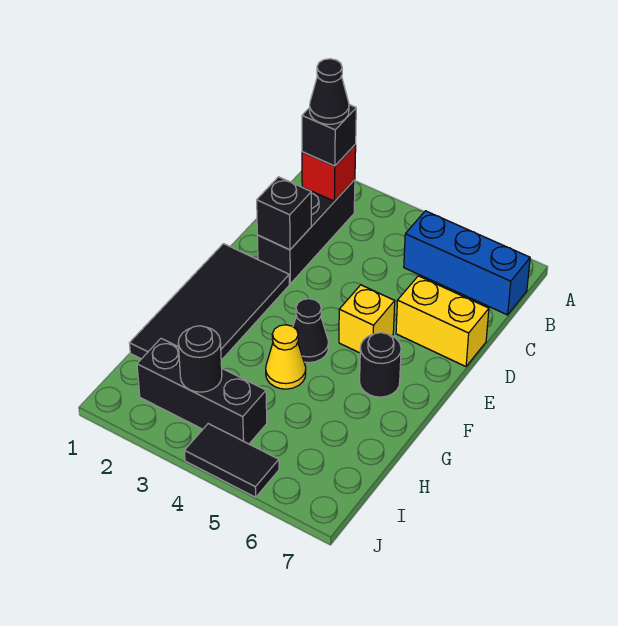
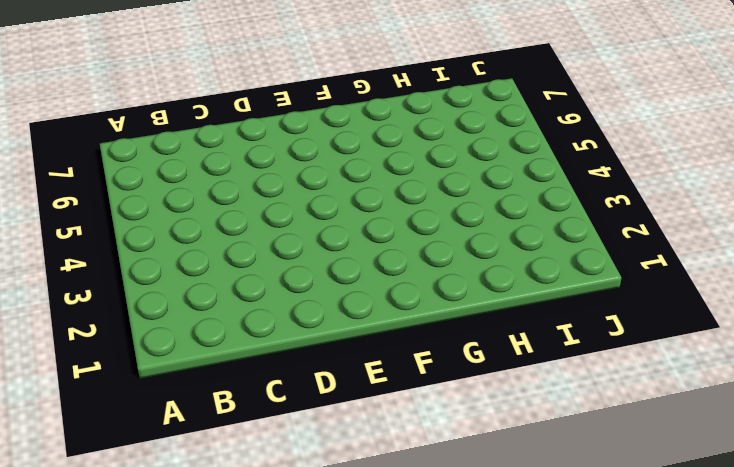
none -> black brick B2:D2 level 1
none -> blue brick B5:B7 level 1
none -> yellow brick D6:D7 level 1

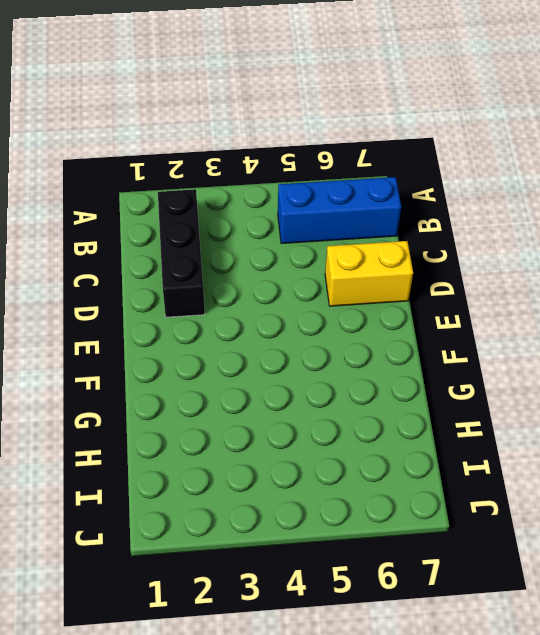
none -> black tile E1:H2 level 1
none -> yellow brick E5 level 1
none -> black cone F4 level 1

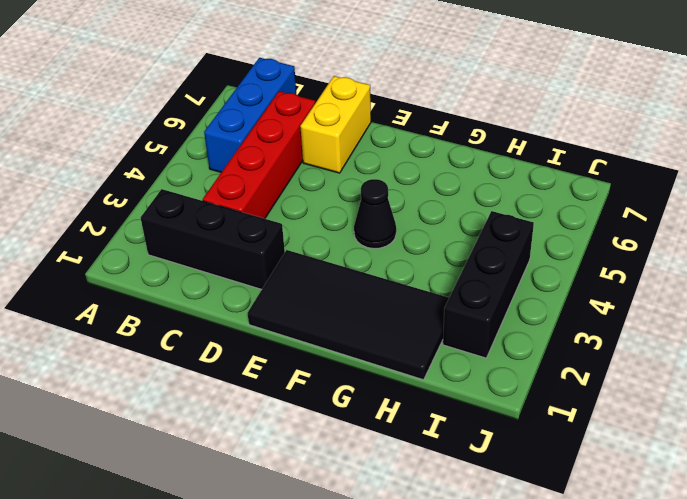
red brick C3:C6 level 1 -> none
none -> yellow brick E5 level 1
none -> black round brick F6 level 1
none -> yellow cone G4 level 1

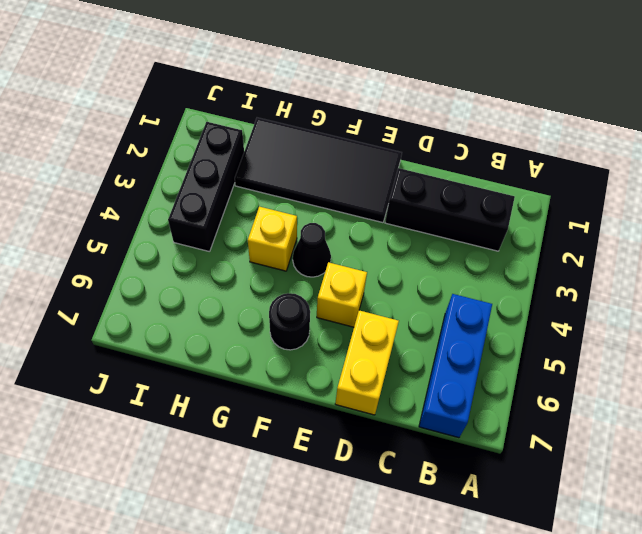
yellow brick G4 level 1 -> yellow cone G4 level 1
none -> black tile J4:J5 level 1
none -> red brick B2 level 2
none -> black brick D2 level 2

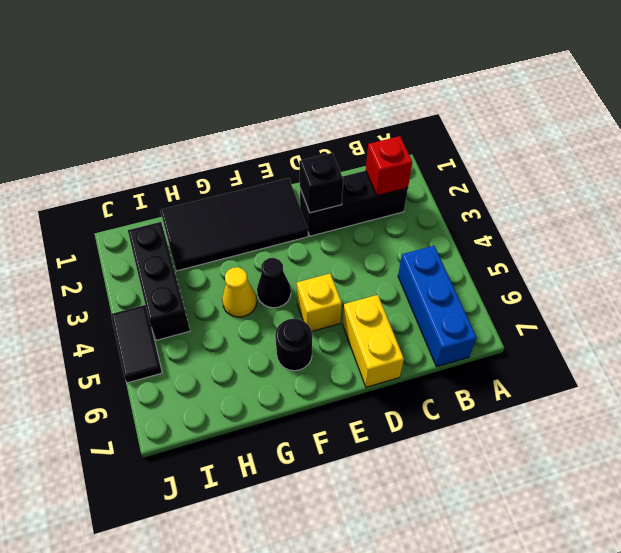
none -> black round brick I3 level 2
none -> black brick B2 level 3
none -> black cone B2 level 4

